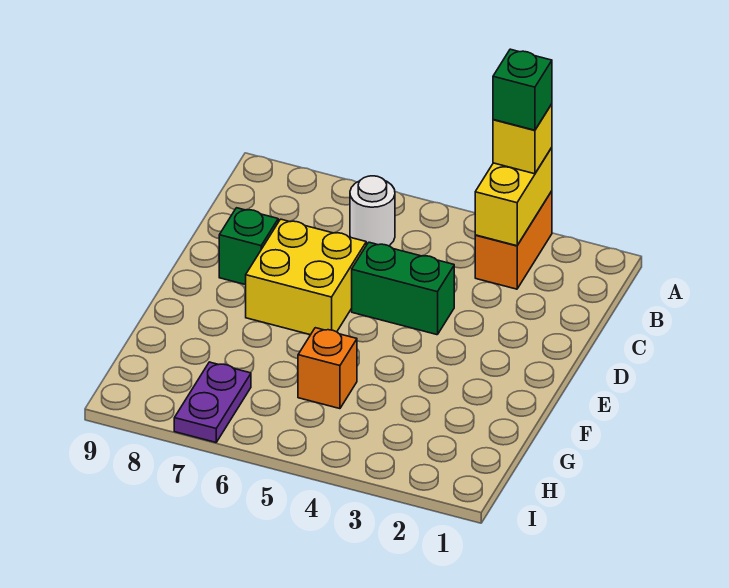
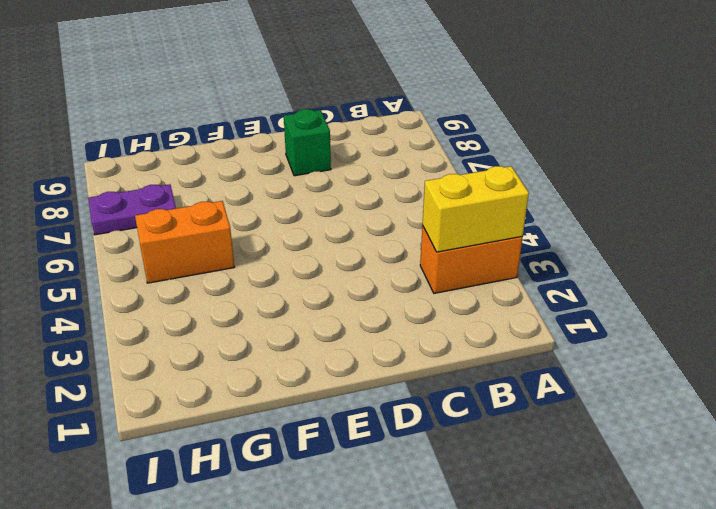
orange brick G5:H5 level 1 -> orange brick G5 level 1
none -> white round brick B6 level 1
none -> green brick D4:D5 level 1

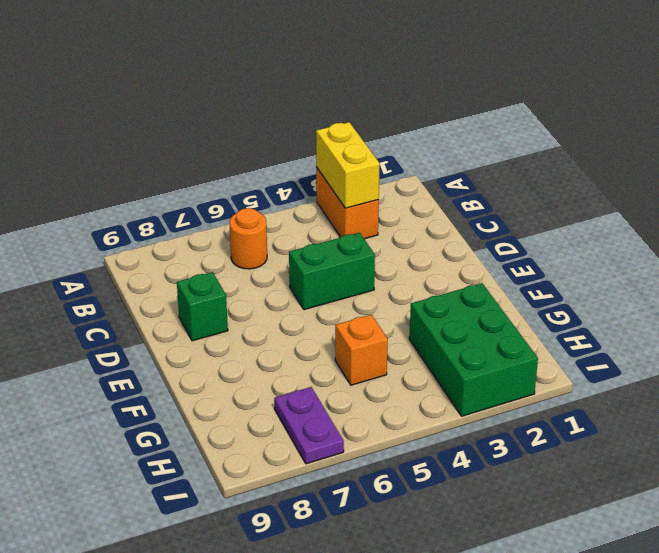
orange round brick B6 level 1 -> white round brick B6 level 1
green brick G2:I3 level 1 -> none
none -> yellow brick D6:E7 level 1
none -> yellow brick A3 level 3

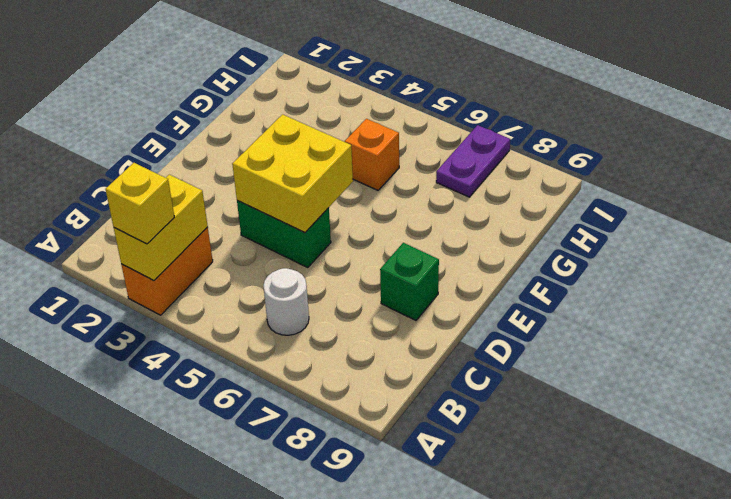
yellow brick D4:E5 level 2 -> yellow brick D6:E7 level 1
none -> green brick A3 level 4

